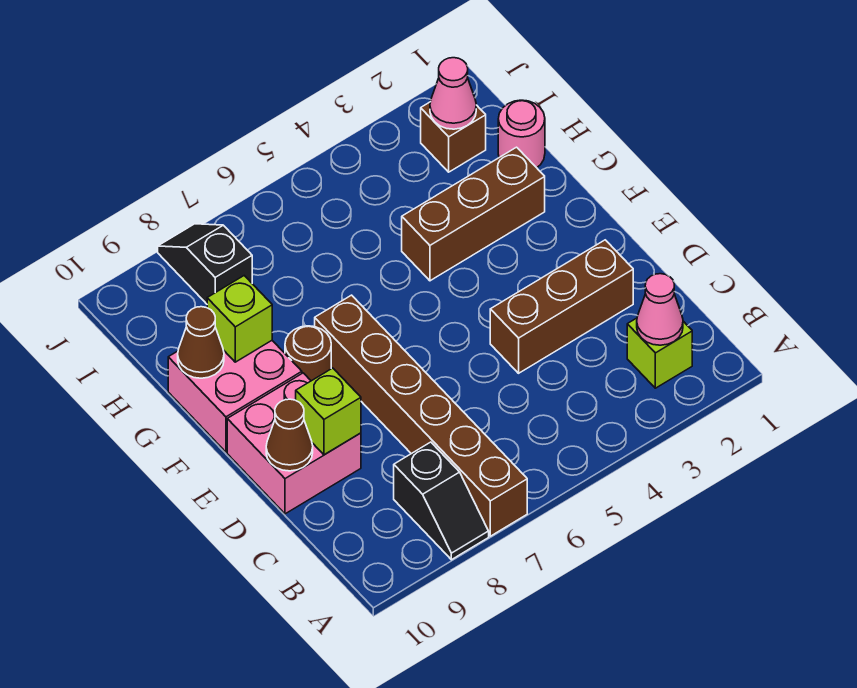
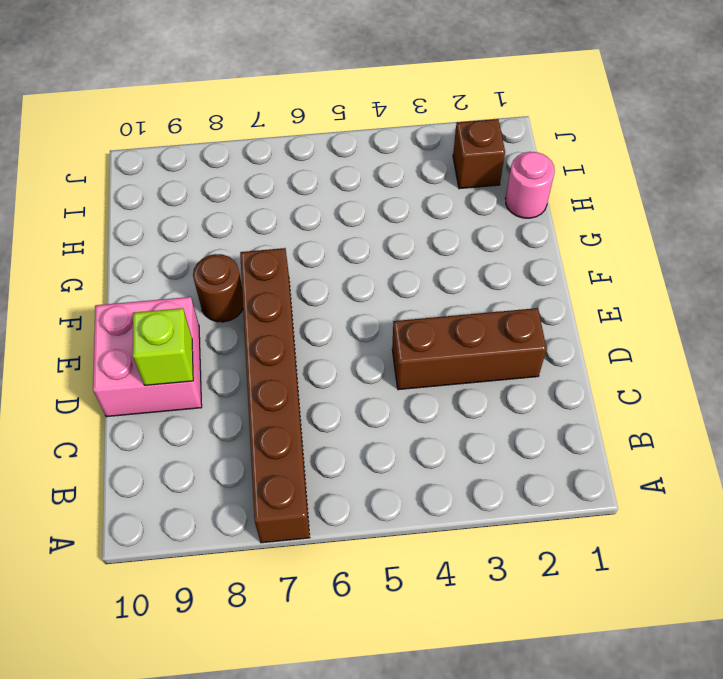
none -> black slope A8:B8 level 1 top B
none -> lime brick B2 level 1
none -> pink brick F9:G10 level 1

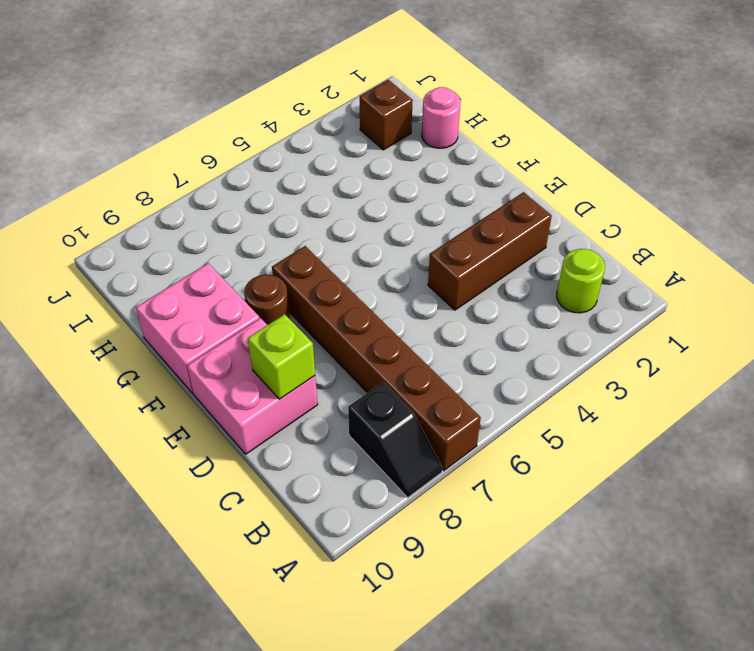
lime round brick B2 level 1 -> lime brick B2 level 1
none -> brown brick G2:G4 level 1
none -> black slope I8:J8 level 1 top I
none -> pink cone B2 level 2

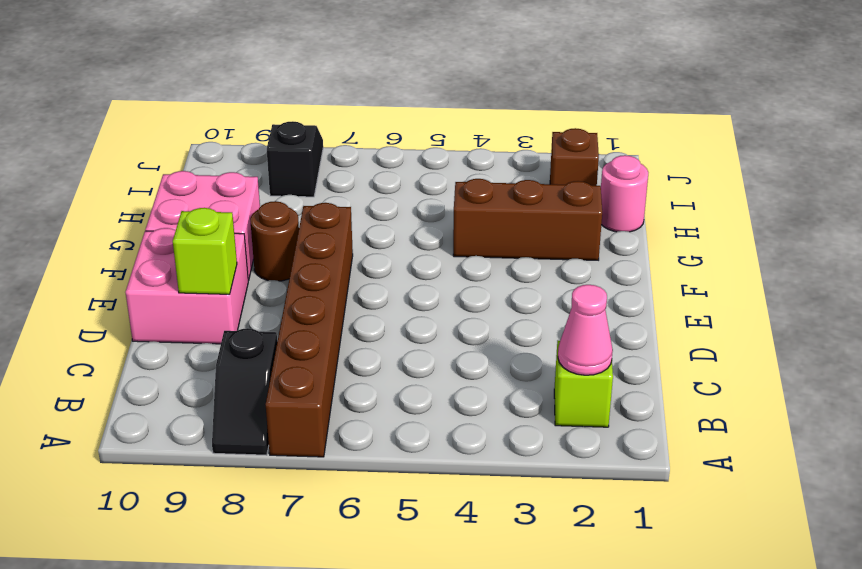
none -> brown brick D2:D4 level 1
none -> brown cone D10 level 2
none -> lime brick G9 level 2

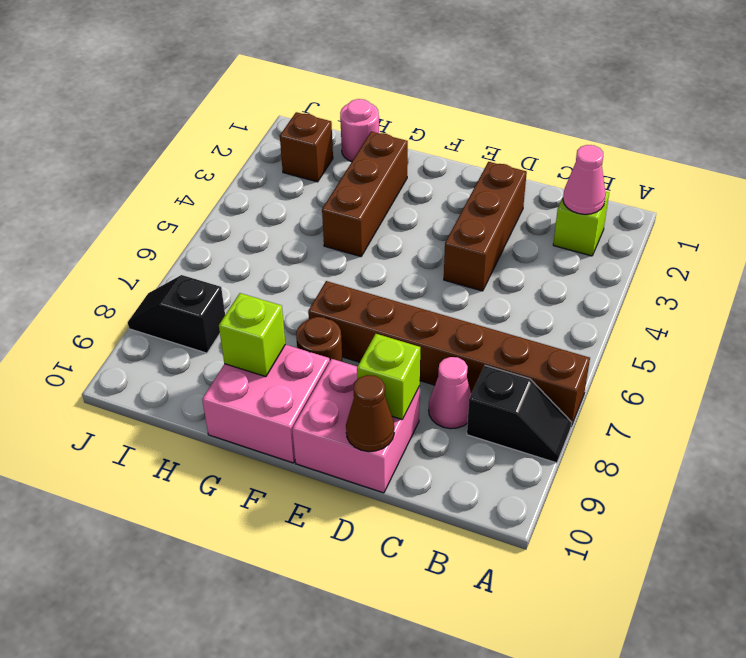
pink cone C8 level 1 -> pink cone I2 level 2
none -> brown cone G10 level 2

